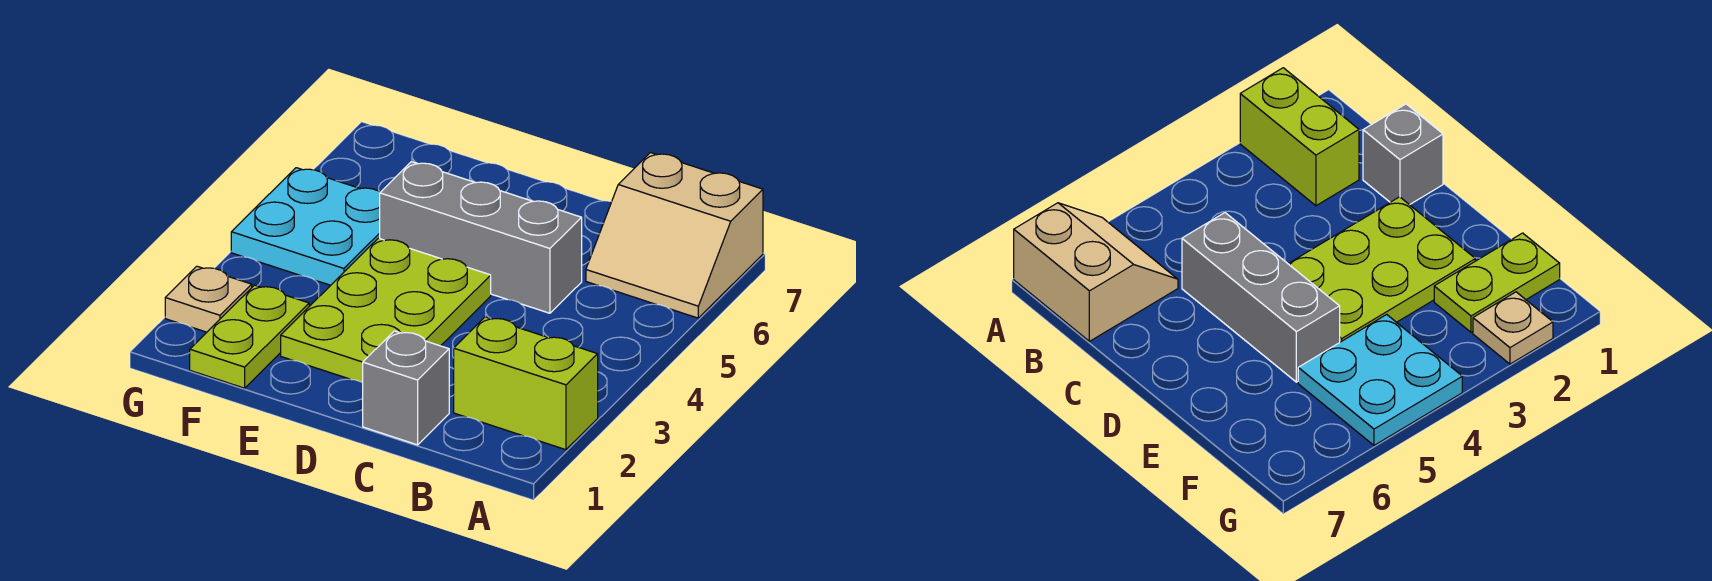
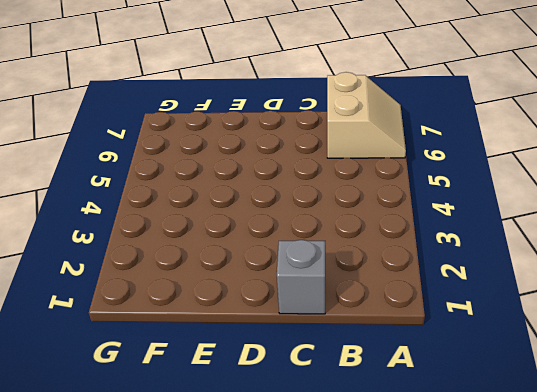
tan slope A6:B7 level 1 top B -> tan slope A6:B7 level 1 top 7
none -> lime brick A2:B2 level 1
none -> grey brick C5:E5 level 1

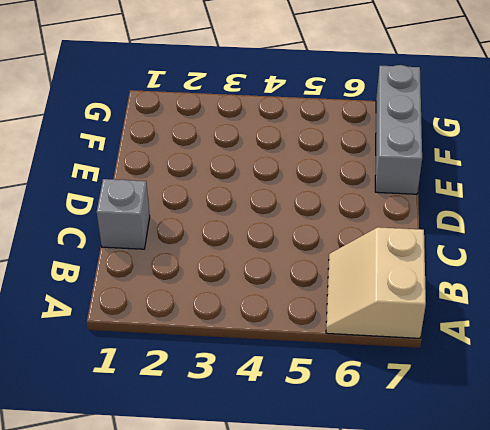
grey brick E7:G7 level 1 -> grey brick C5:E5 level 1
none -> lime brick A2:B2 level 1
none -> lime plate D2:E4 level 1

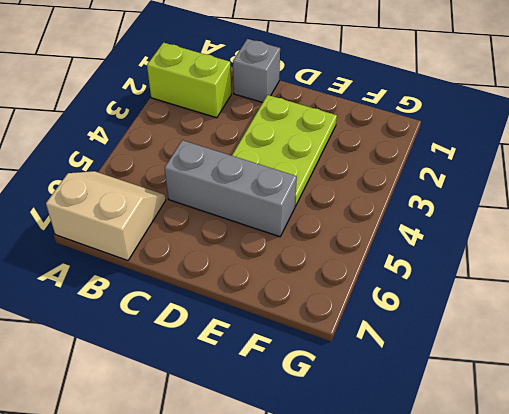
none -> lime plate F1:F2 level 1
none -> cyan plate F4:G5 level 1

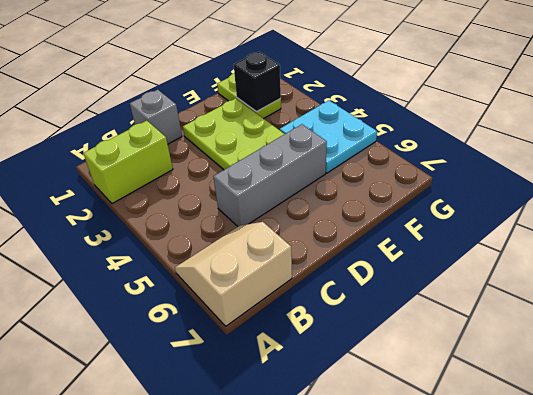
black brick F2 level 2 -> none
none -> tan plate G2 level 1

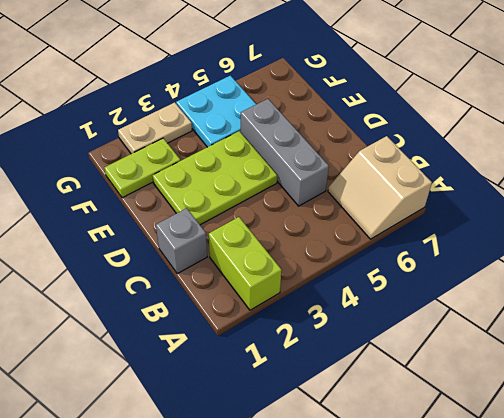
tan plate G2:G3 level 1 -> tan plate G2 level 1

